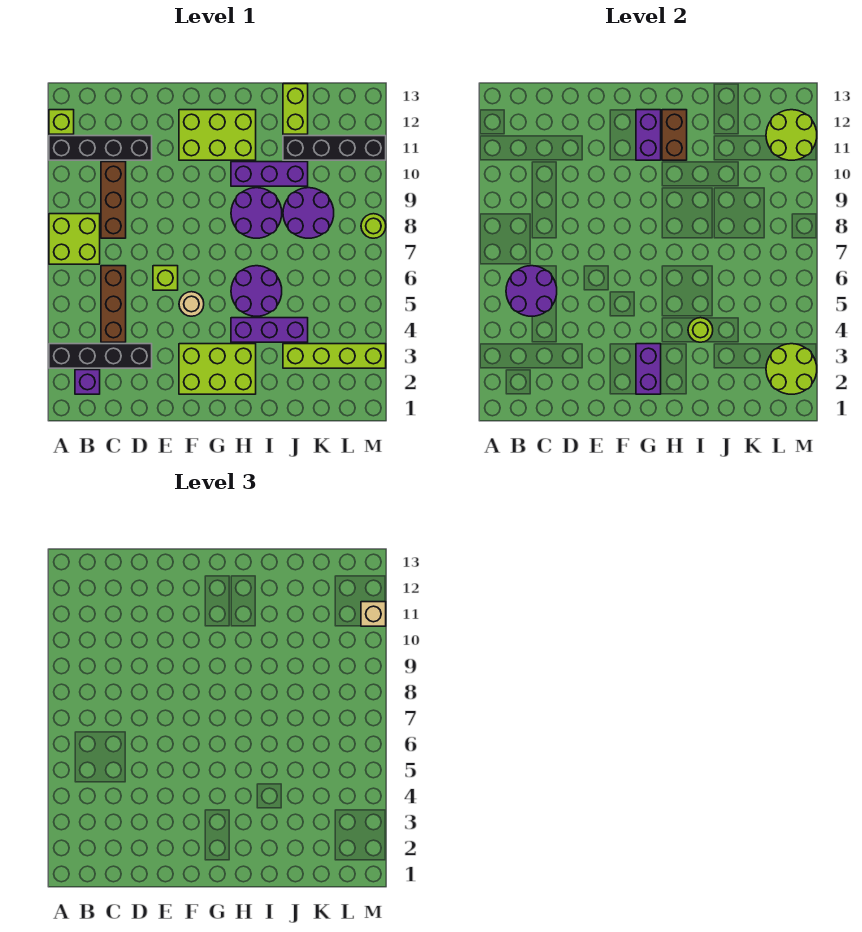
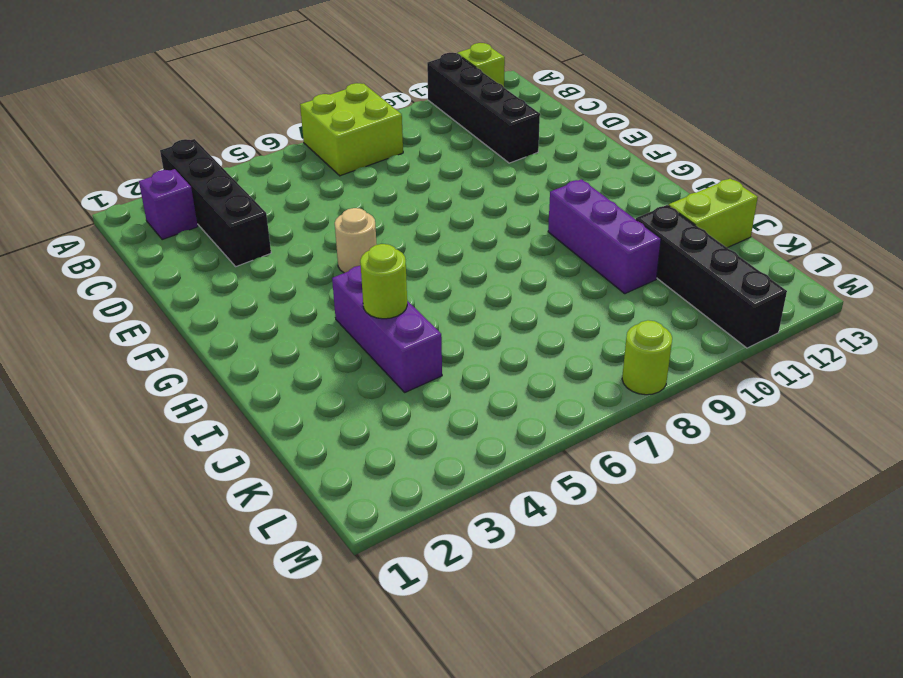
none -> brown brick C4:C6 level 1
none -> brown brick C8:C10 level 1
none -> lime brick E6 level 1

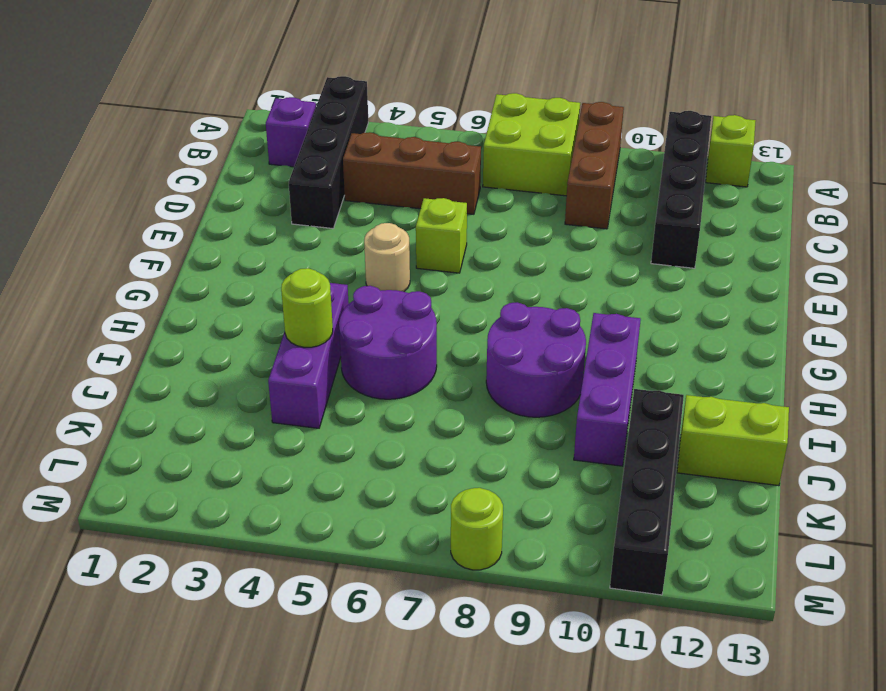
brown brick A9:C9 level 1 -> brown brick C8:C10 level 1
none -> lime brick F2:H3 level 1
none -> lime brick F11:H12 level 1
none -> lime brick J3:M3 level 1

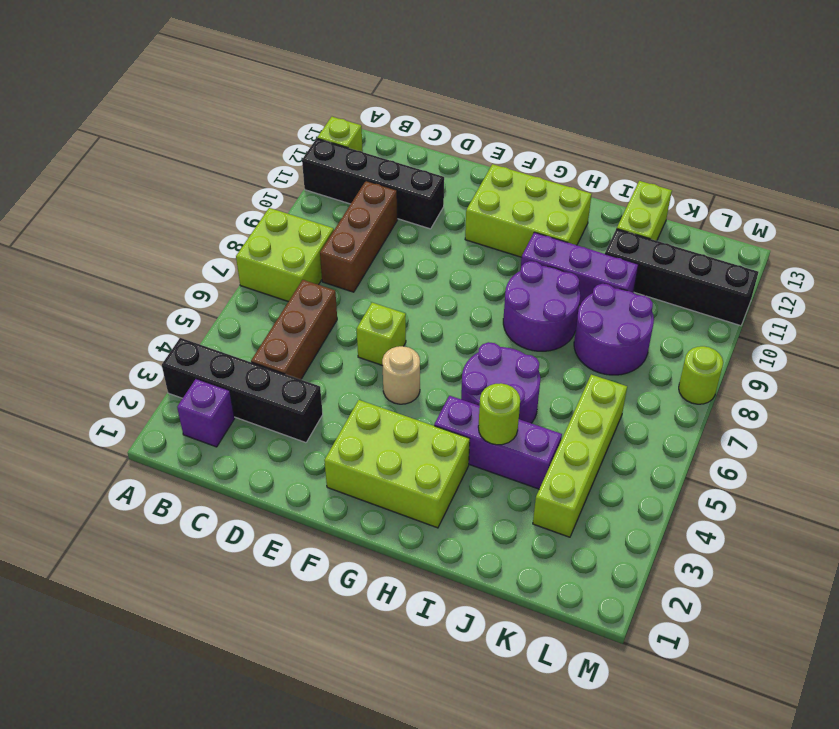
lime brick K3:K6 level 1 -> lime brick J3:M3 level 1
none -> purple round brick B5:C6 level 2
none -> purple brick G2:G3 level 2
none -> purple brick G11:G12 level 2

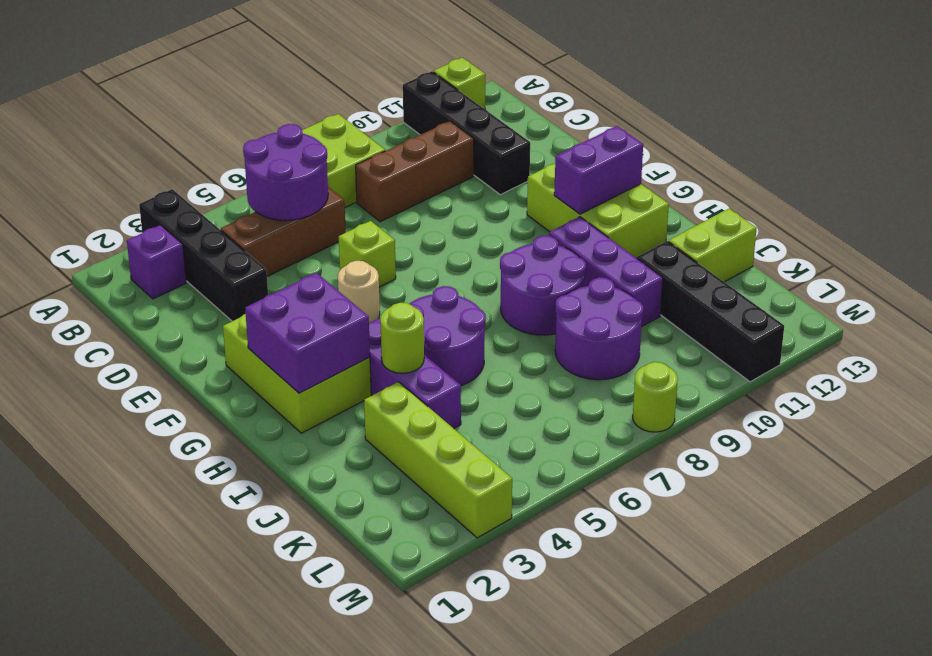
purple brick G2:H3 level 2 -> purple brick G2:G3 level 2
none -> brown brick H11:H12 level 2
none -> lime round brick L2:M3 level 2
none -> lime round brick L11:M12 level 2

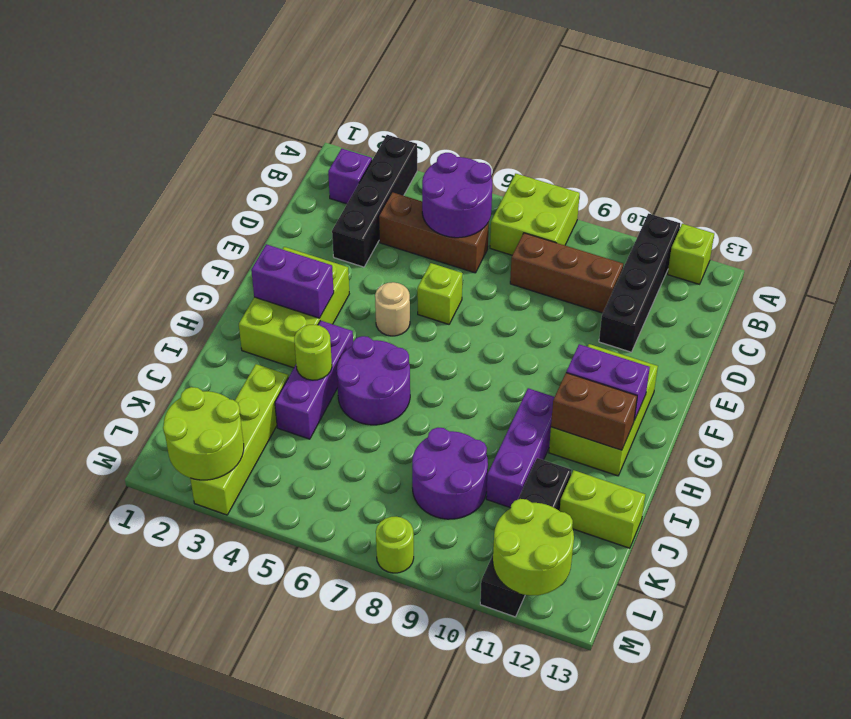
none -> purple round brick H8:I9 level 1
none -> tan brick M11 level 3

